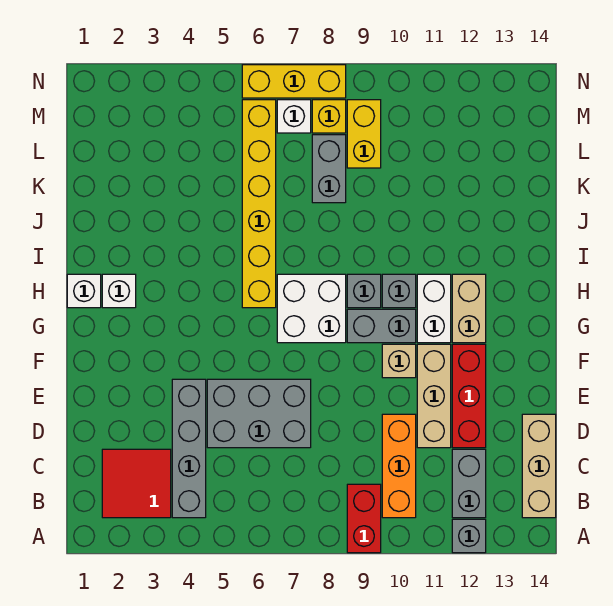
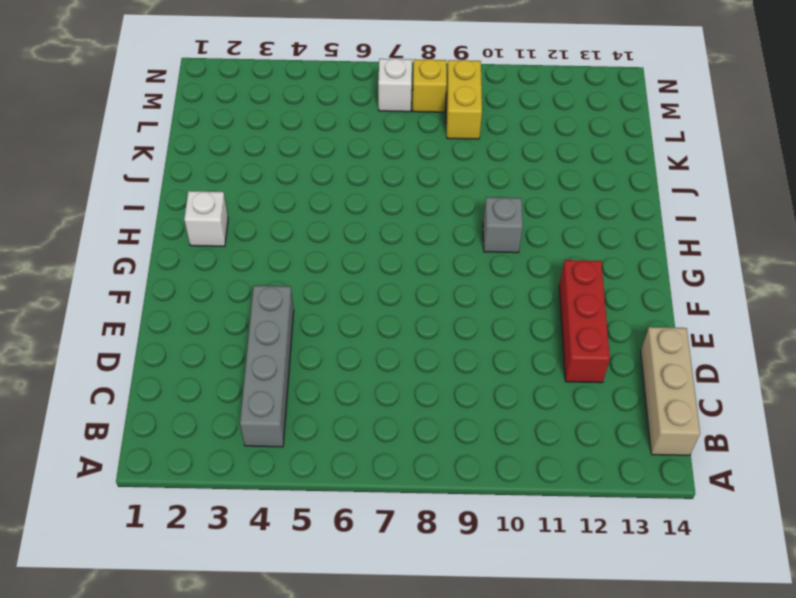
none -> red brick A9:B9 level 1
none -> grey brick A12 level 1
none -> red tile B2:C3 level 1

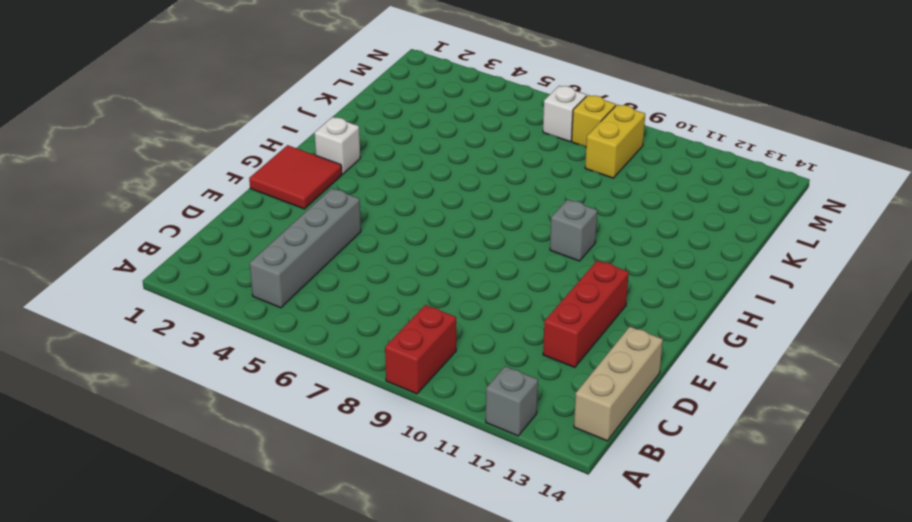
red tile F1:G2 level 1 -> red tile B2:C3 level 1
none -> orange brick B10:D10 level 1
none -> grey brick B12:C12 level 1
none -> grey brick D5:E7 level 1

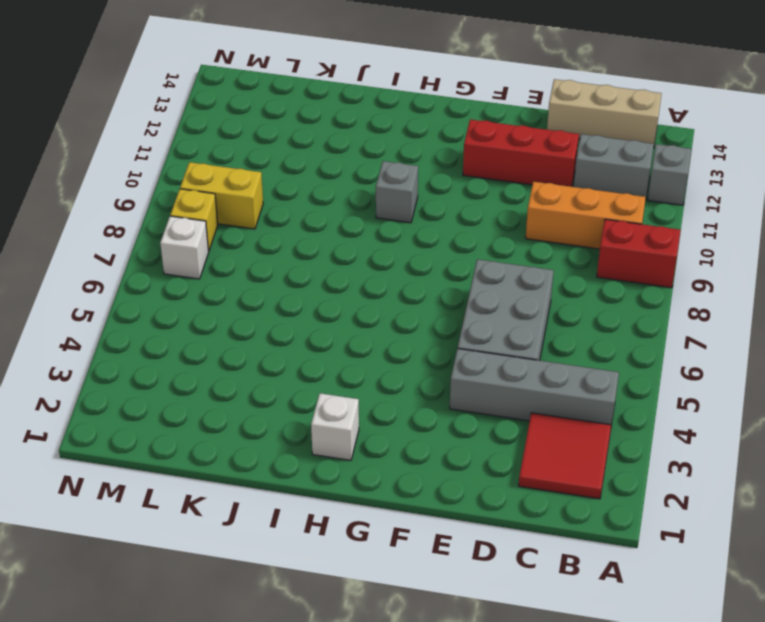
none -> tan brick D11:F11 level 1
none -> tan brick F10 level 1
none -> white brick G7:H8 level 1

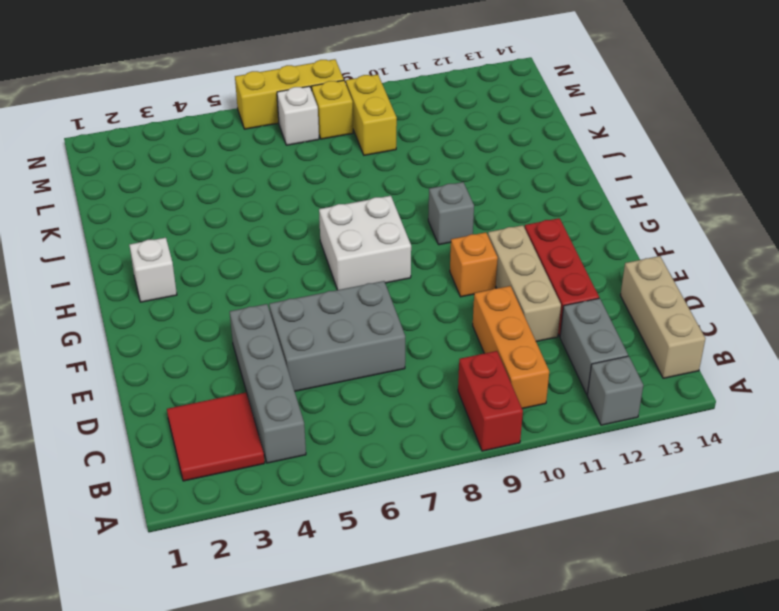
orange brick F10 level 1 -> tan brick F10 level 1
none -> grey brick G9:G10 level 1
none -> white brick G11:H11 level 1
none -> tan brick G12:H12 level 1

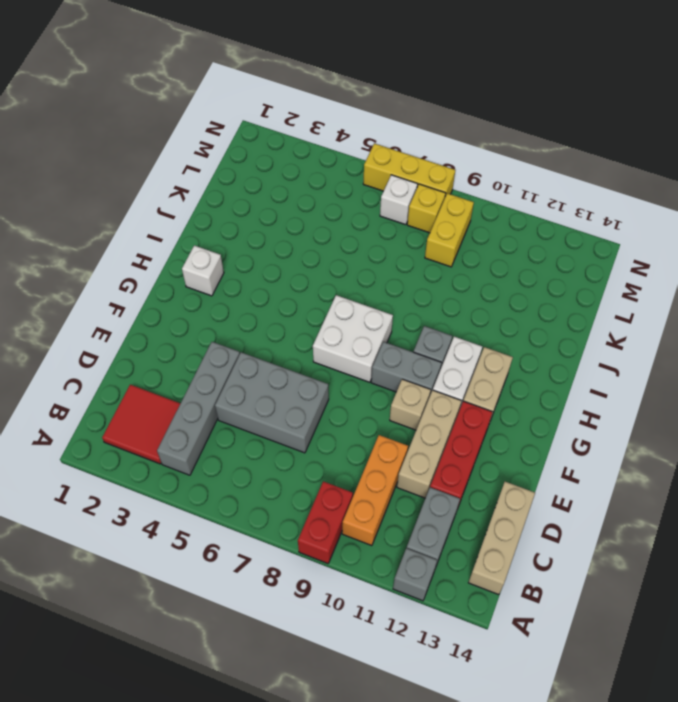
none -> white brick H1 level 1
none -> yellow brick H6:M6 level 1
none -> grey brick H9 level 1

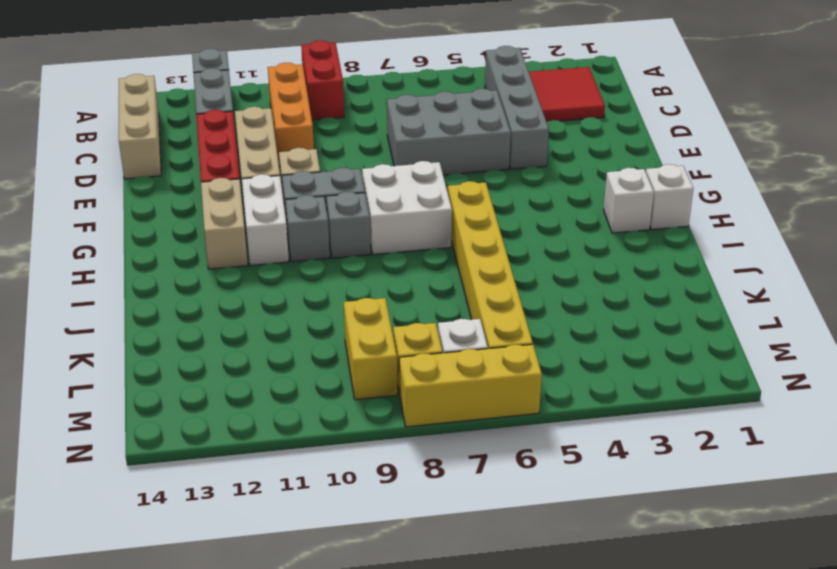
none -> grey brick K8:L8 level 1

